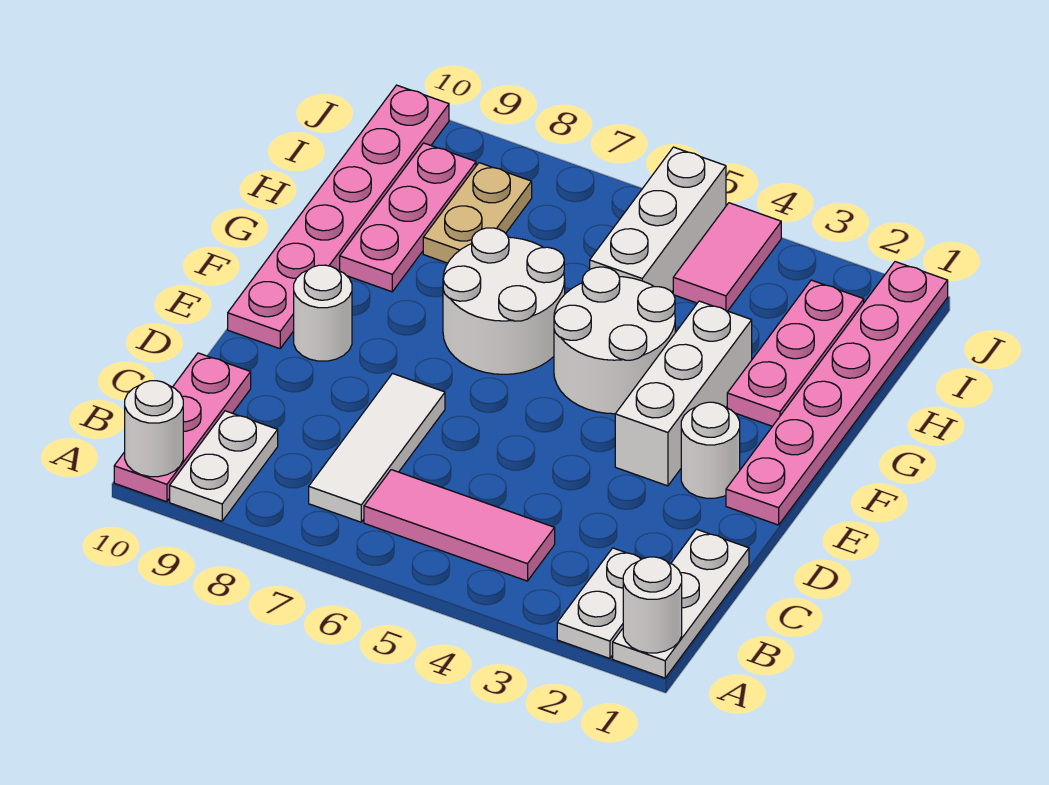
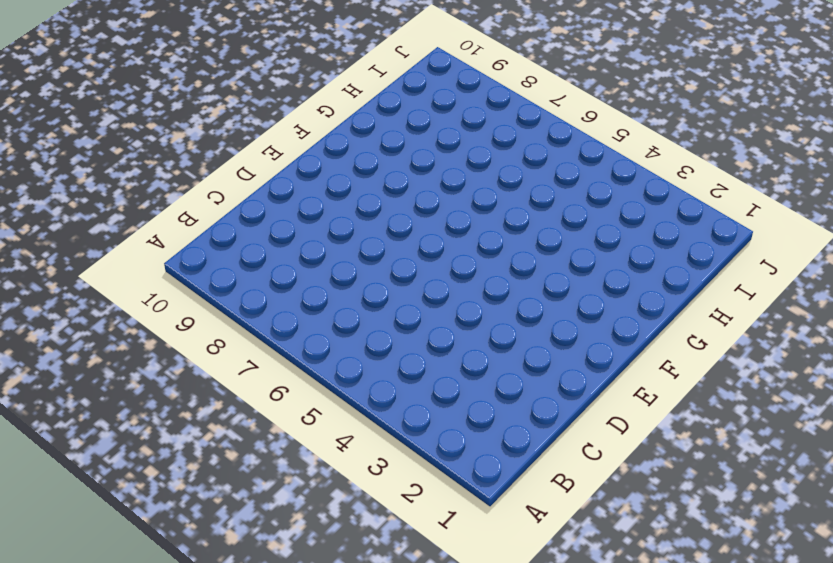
none -> white plate A1:C1 level 1
none -> white plate A2:B2 level 1
none -> white plate A9:B9 level 1

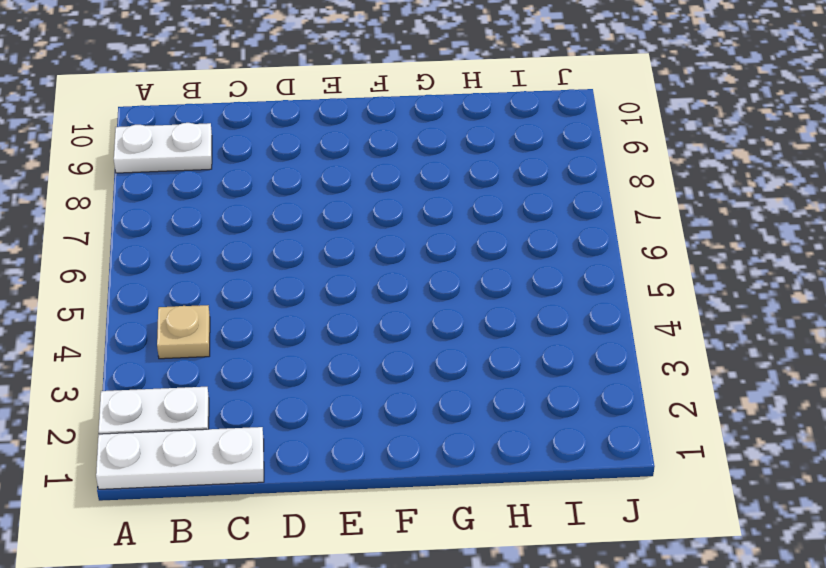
tan plate B4 level 1 -> pink tile B4:B6 level 1
none -> pink plate A10:C10 level 1
none -> white tile B7:D7 level 1
none -> pink plate E1:J1 level 1

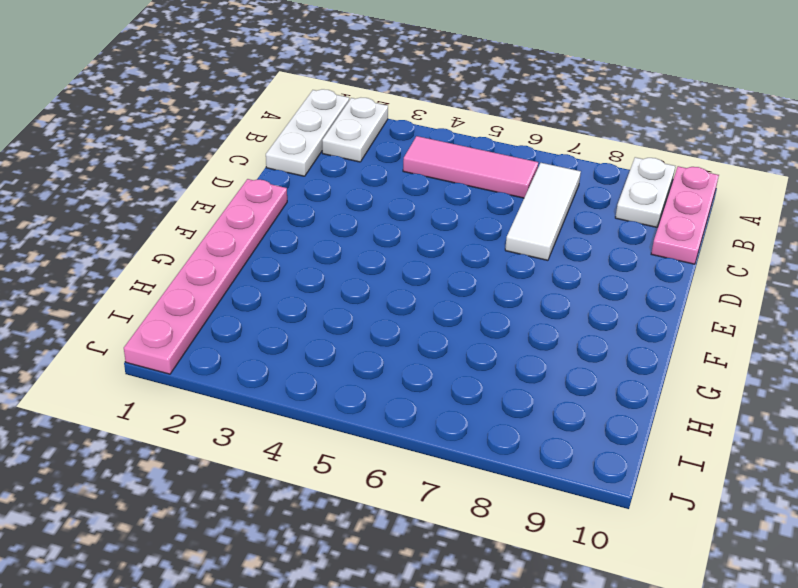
none -> white round brick E2 level 1
none -> white brick E3:G3 level 1
none -> white round brick E9 level 1

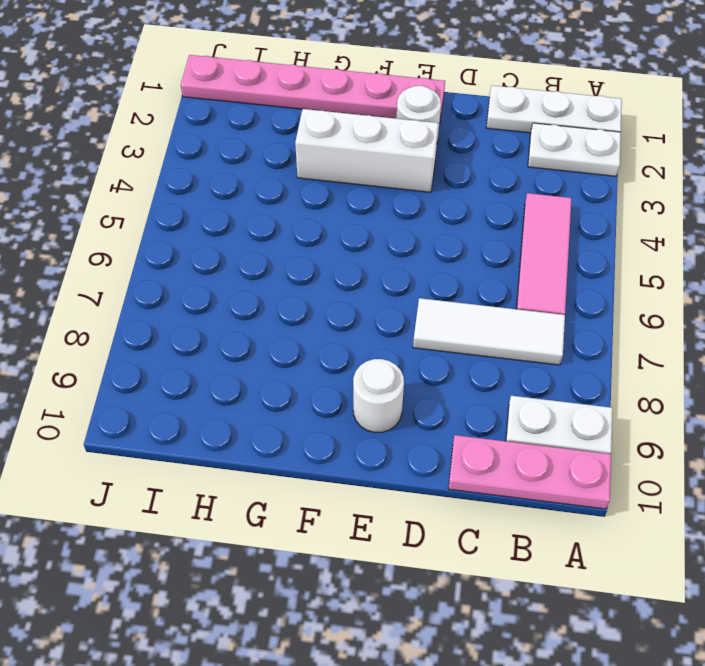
none -> pink plate E10:J10 level 1
none -> white round brick F4:G5 level 1
none -> white round brick F6:G7 level 1

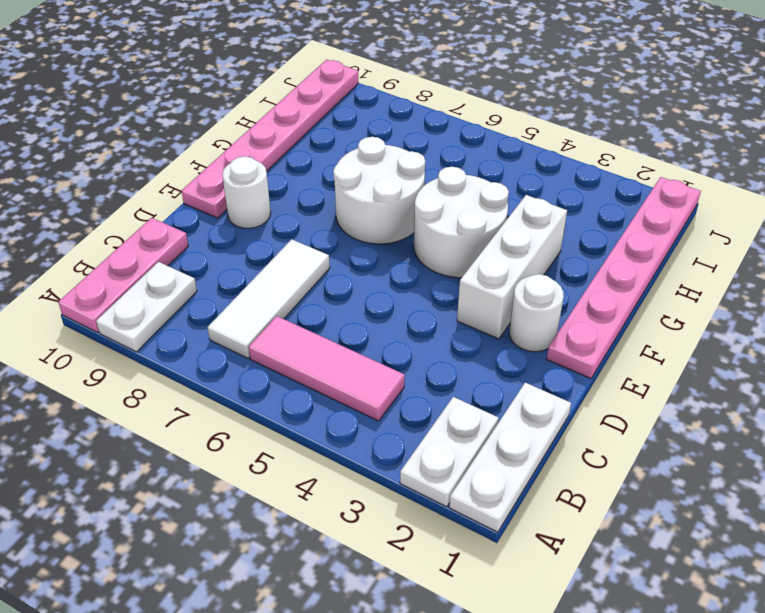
none -> pink plate G2:I2 level 1
none -> pink plate G9:I9 level 1
none -> white brick H5:J5 level 1

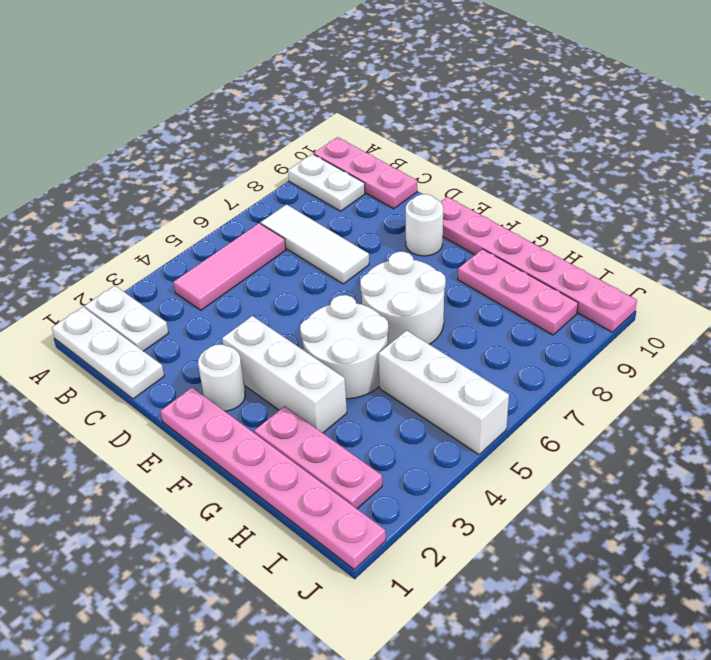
none -> tan plate H8:I8 level 1
none -> pink tile I4:J4 level 1
none -> white round brick A1 level 2

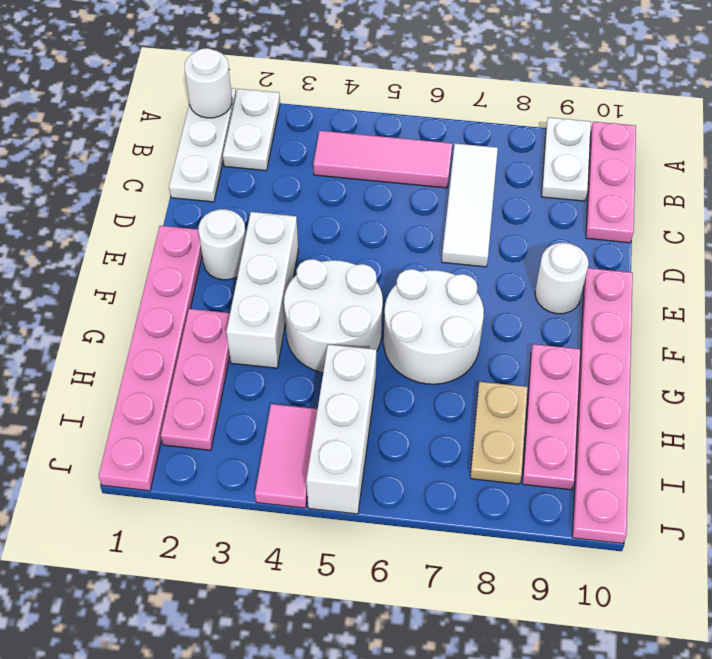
none -> white round brick A10 level 2

